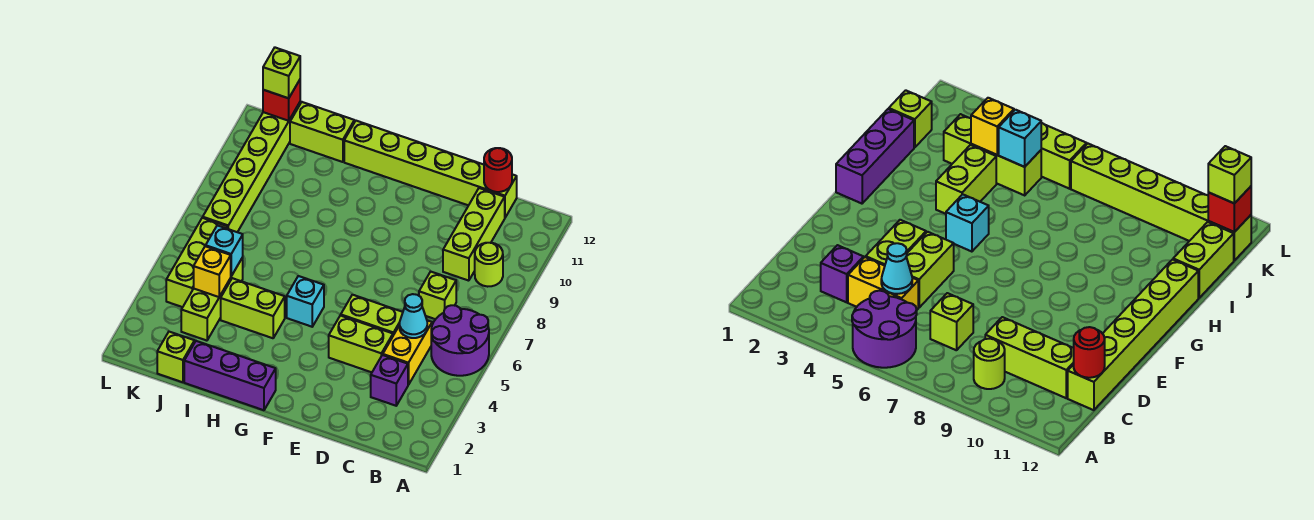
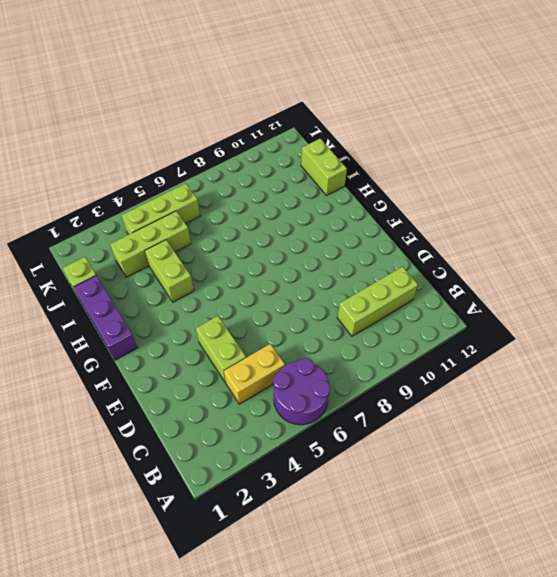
none -> lime round brick B9 level 1
none -> purple brick C3 level 1
none -> lime brick C7 level 1

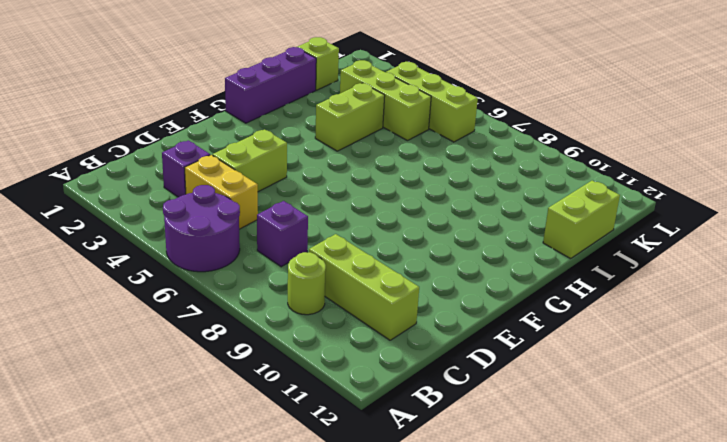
purple brick C7 level 1 -> lime brick C7 level 1
none -> lime brick C12:H12 level 1
none -> lime brick D5:E5 level 1
none -> cyan brick G5 level 1

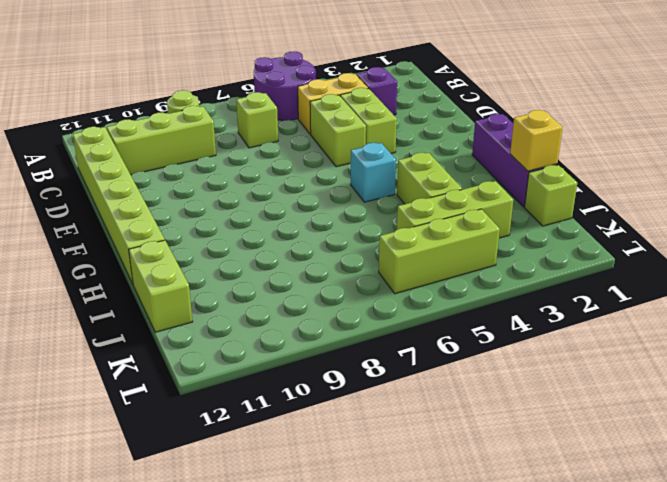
yellow brick I1 level 2 -> yellow brick J4 level 2
none -> lime brick K7:K12 level 1
none -> cyan cone C5 level 2
none -> red round brick C12 level 2

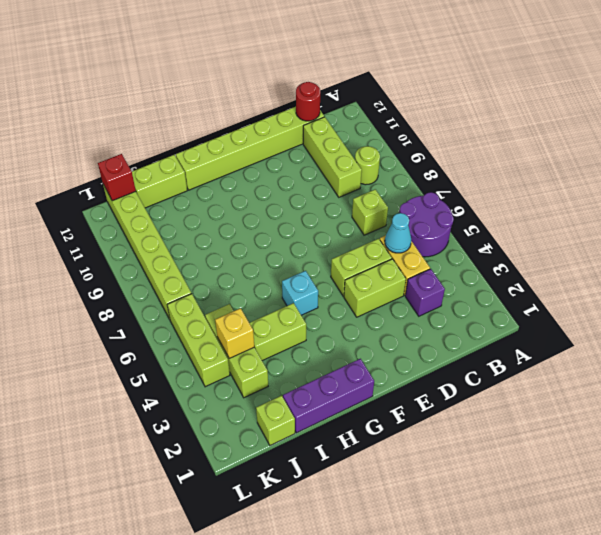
none -> cyan brick J5 level 2
none -> lime brick K12 level 3

